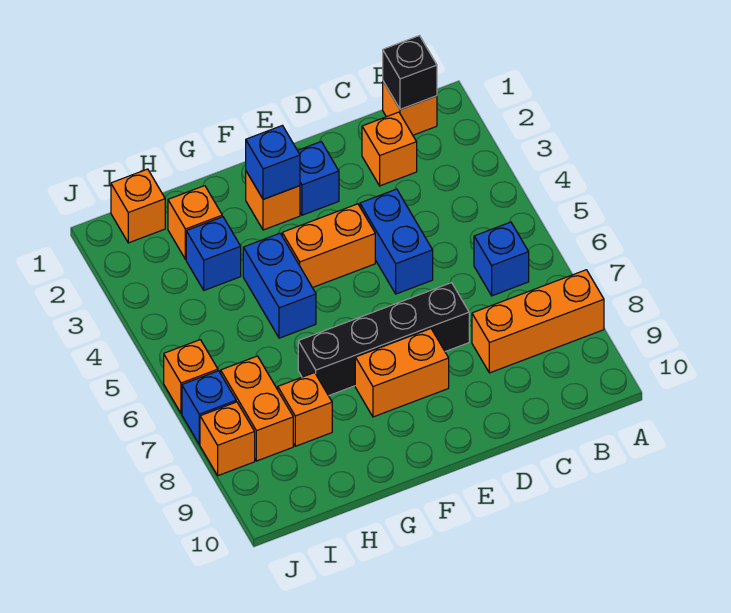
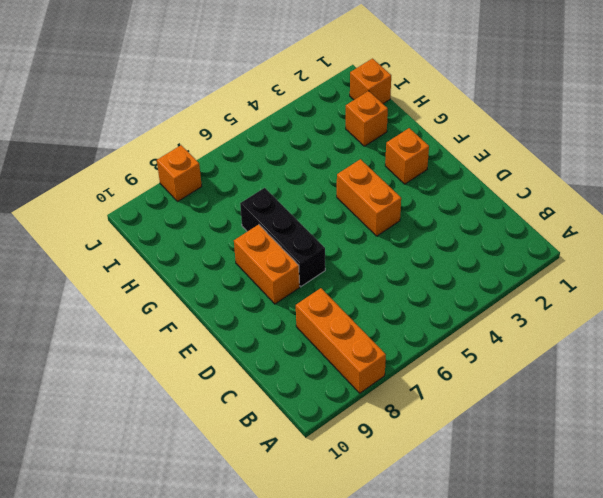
black brick E7:G7 level 1 -> black brick D7:G7 level 1
none -> orange brick B1 level 1
none -> blue brick B6 level 1
none -> orange brick C2 level 1

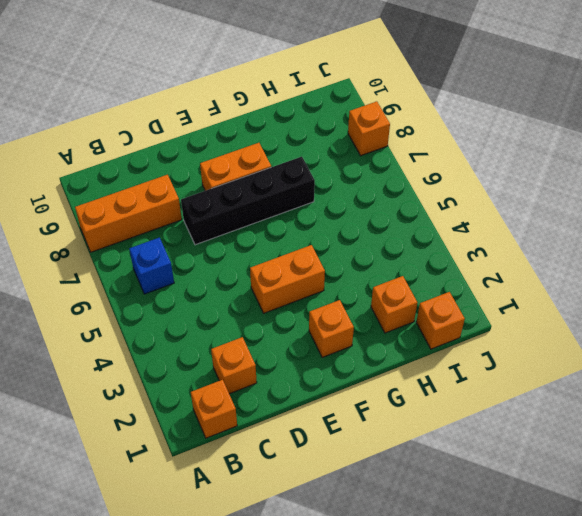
none -> blue brick D4:D5 level 1
none -> blue brick E2 level 1
none -> blue brick G4:G5 level 1

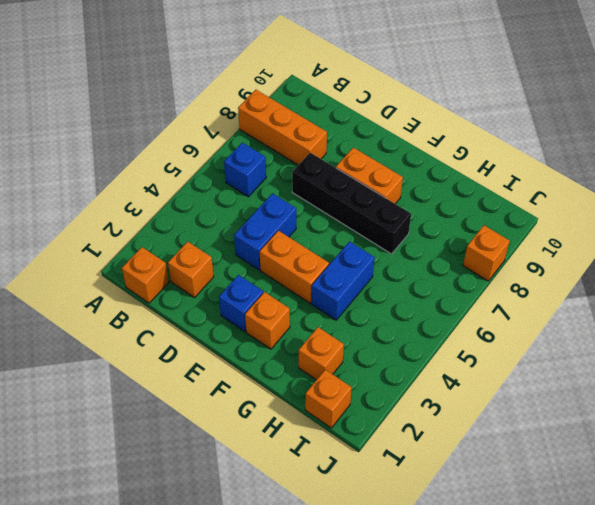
none -> blue brick H3 level 1
none -> orange brick H8 level 1
none -> orange brick I7:I8 level 1

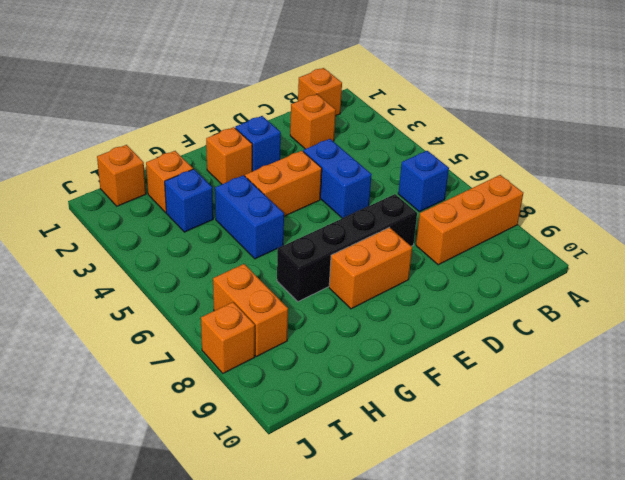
none -> orange brick H8 level 1
none -> orange brick J6 level 1
none -> blue brick J7 level 1

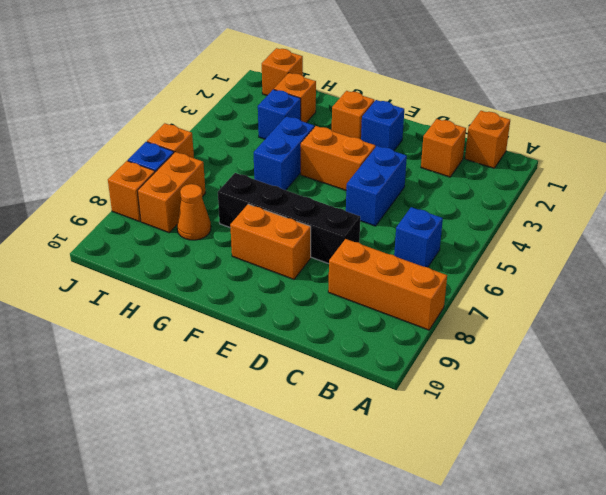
orange cone H8 level 1 -> orange brick H8 level 1
none -> black brick B1 level 2
none -> blue brick F2 level 2

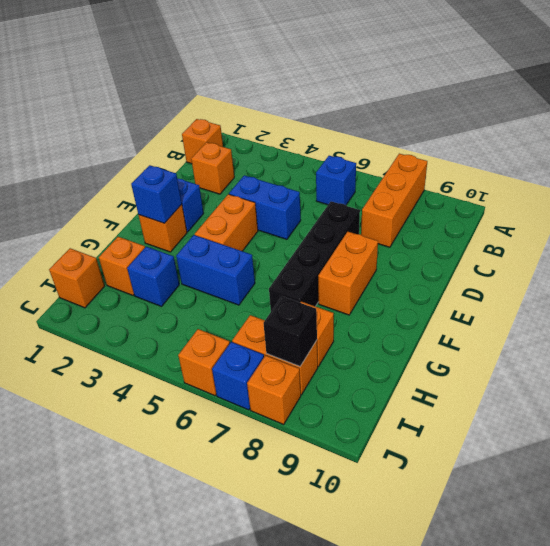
black brick I8 level 2 -> black brick B1 level 2

